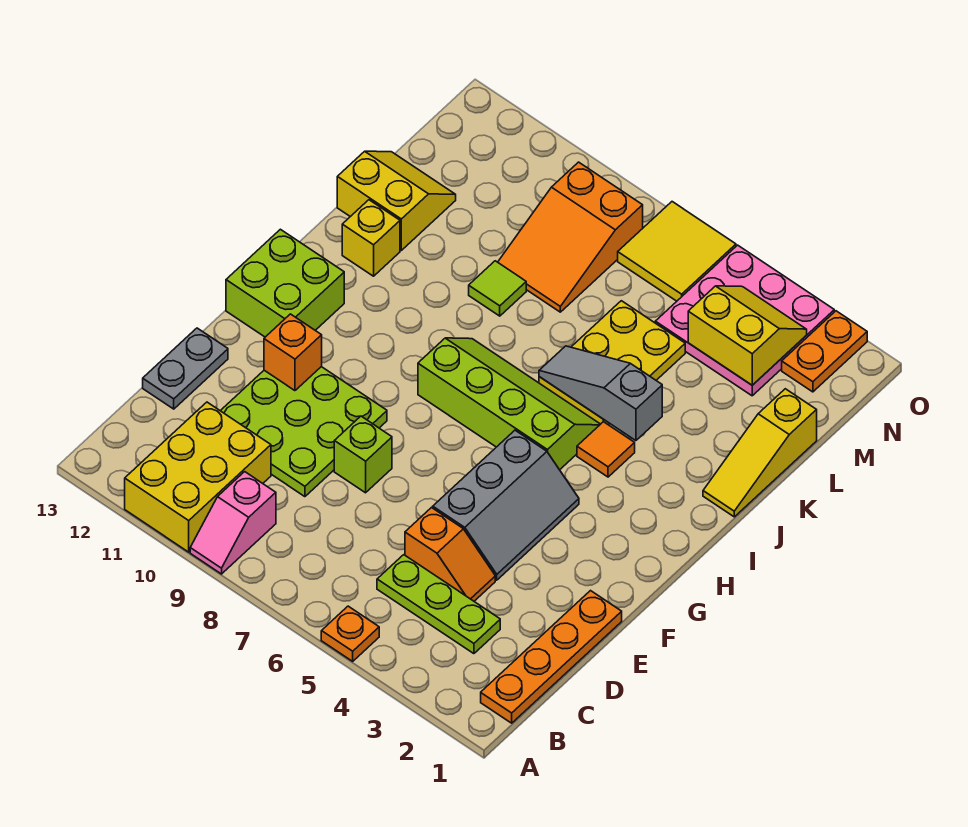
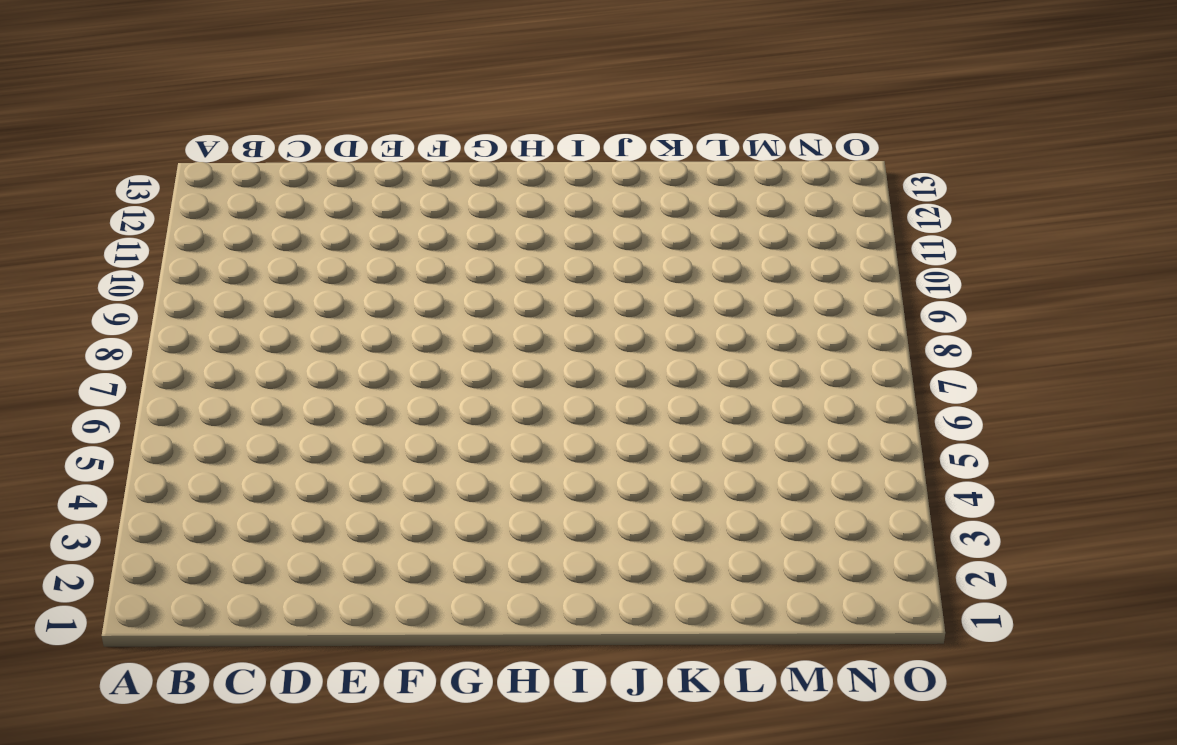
none -> orange plate A5 level 1
none -> pink slope A9:B9 level 1 top B
none -> yellow brick A10:C11 level 1

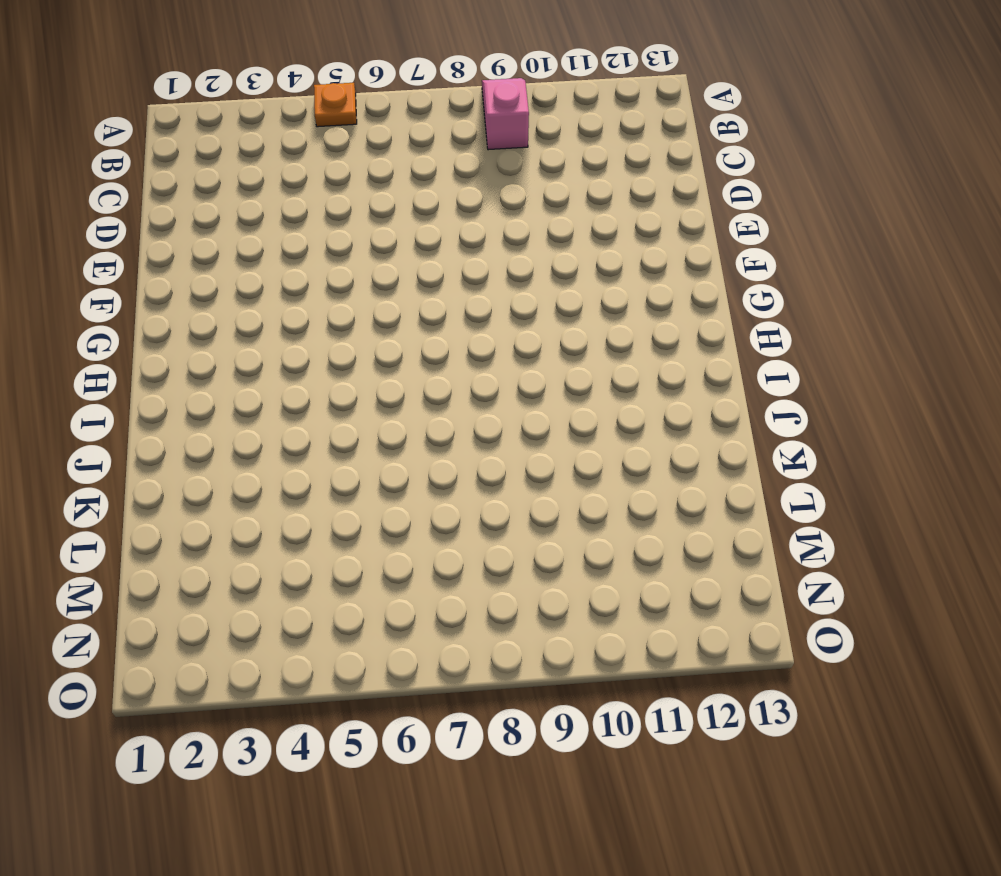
none -> yellow brick A10:C11 level 1
none -> orange plate B1:E1 level 1
none -> lime plate C3:C5 level 1

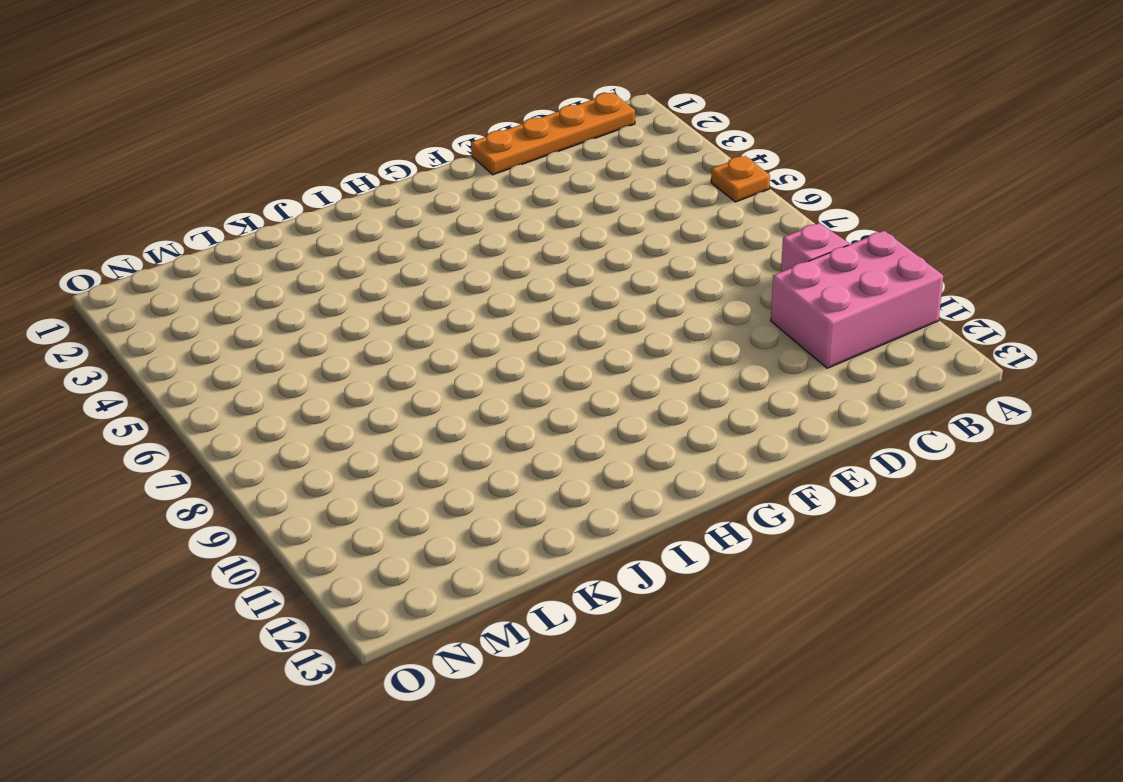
pink brick A10:C11 level 1 -> yellow brick A10:C11 level 1
none -> lime plate C3:C5 level 1
none -> orange slope D4:D5 level 1 top 5
none -> lime plate D9:F11 level 1

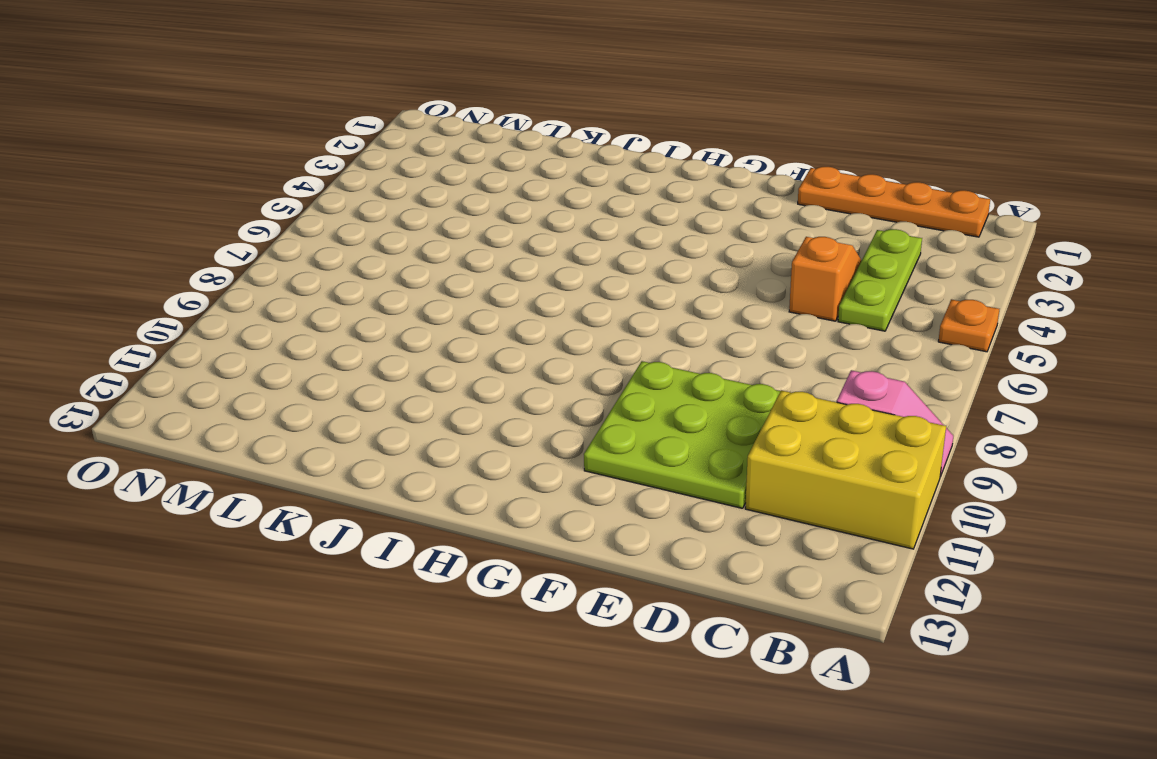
none -> grey plate D13:E13 level 1
none -> grey slope E4:G5 level 1 top 5
none -> lime brick E8 level 1

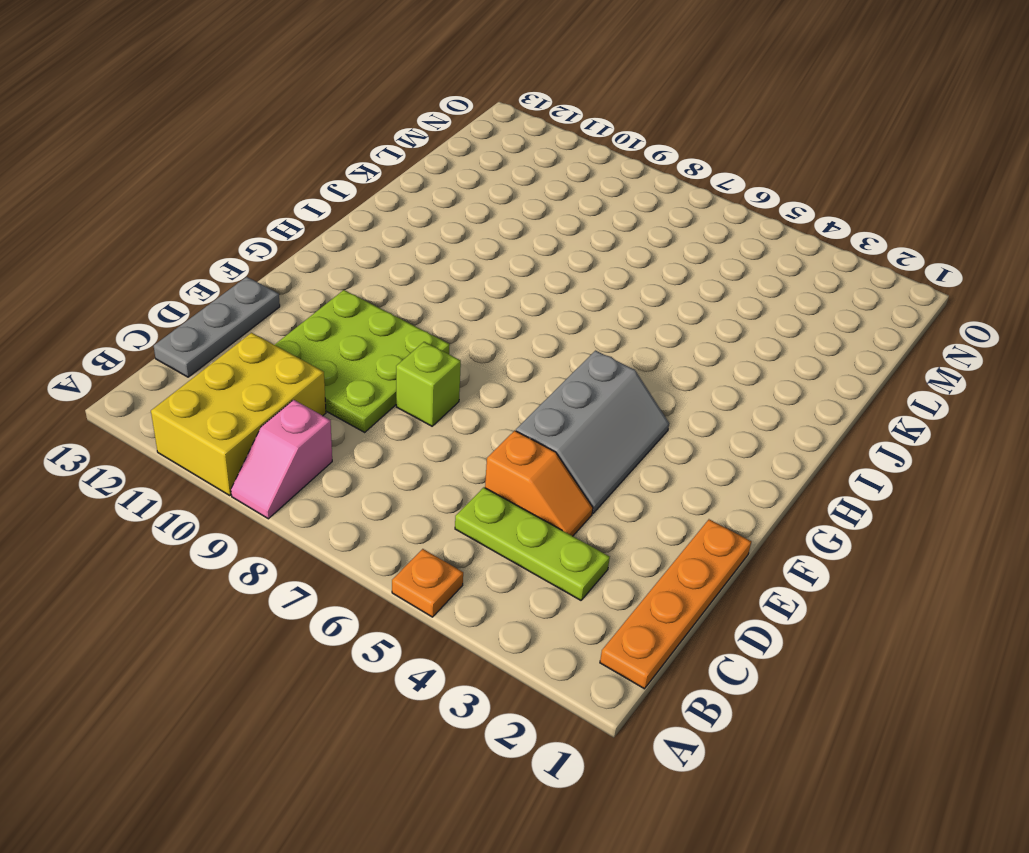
grey plate C13:E13 level 1 -> grey plate D13:E13 level 1
none -> lime brick G12:H13 level 1
none -> lime slope H5:I8 level 1 top H
none -> orange tile I4 level 1

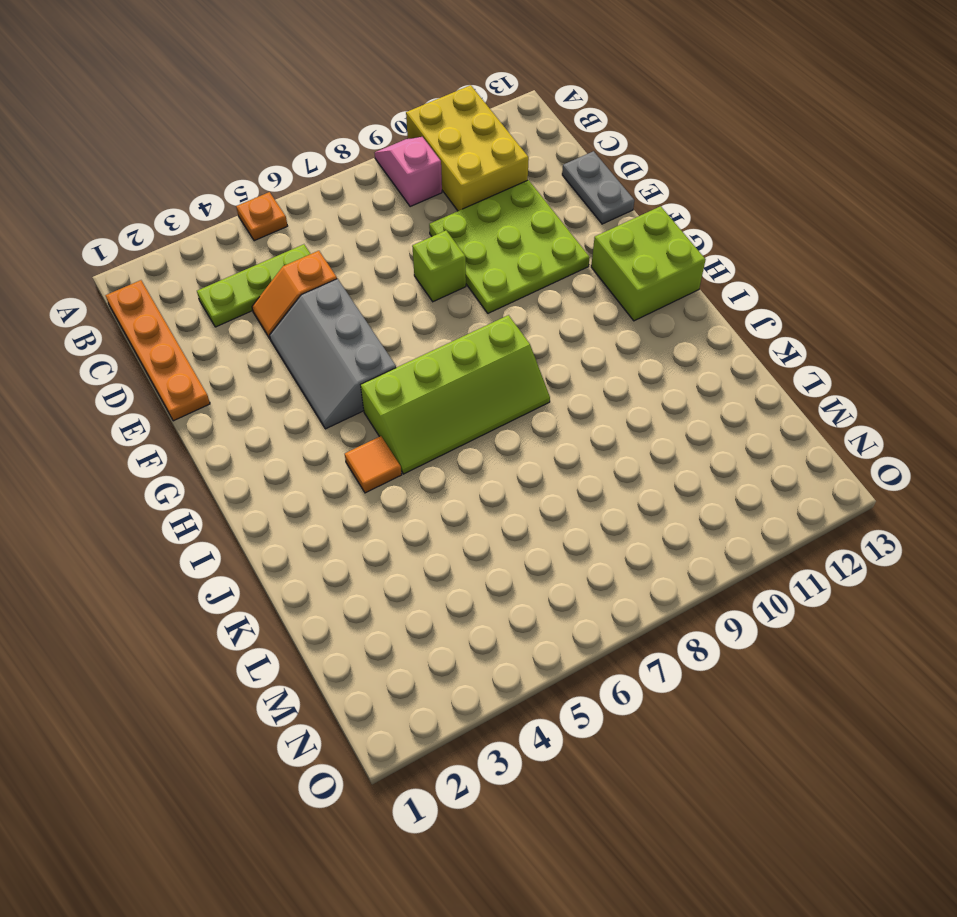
none -> yellow slope J1:L1 level 1 top L
none -> yellow plate J5:L6 level 1
none -> yellow brick J12 level 1

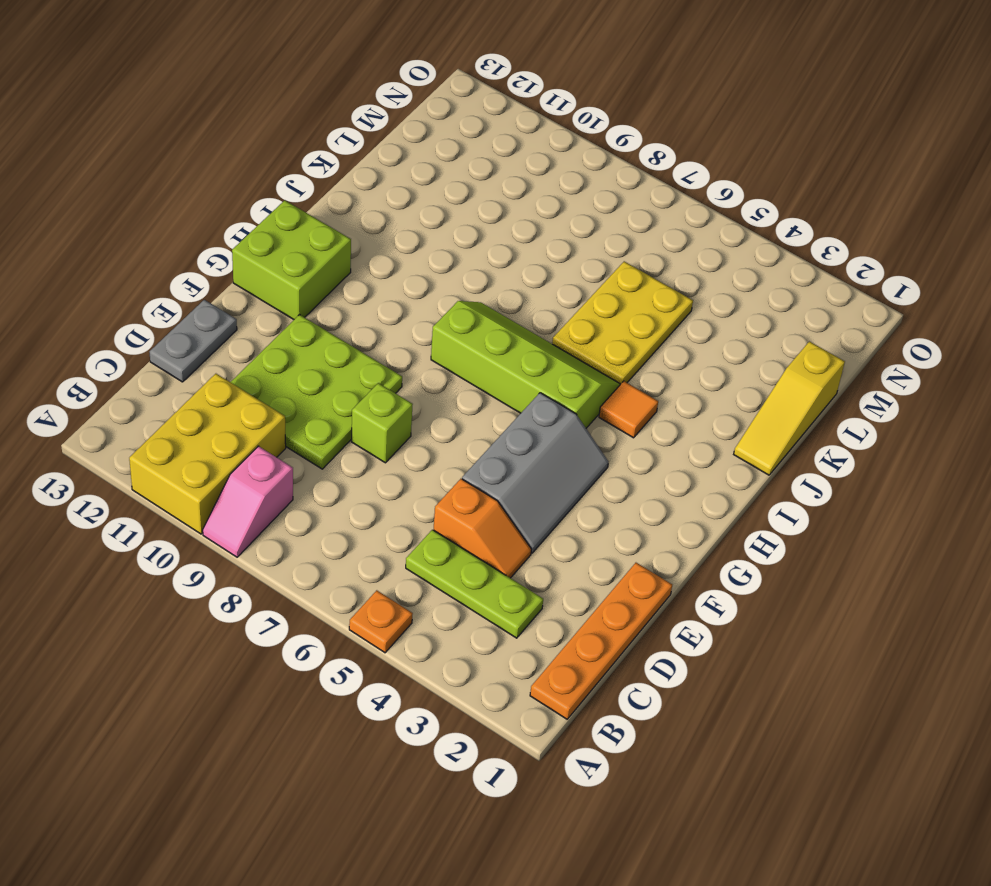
none -> yellow brick J12 level 1
none -> lime tile K9 level 1
none -> yellow slope K12:L13 level 1 top K

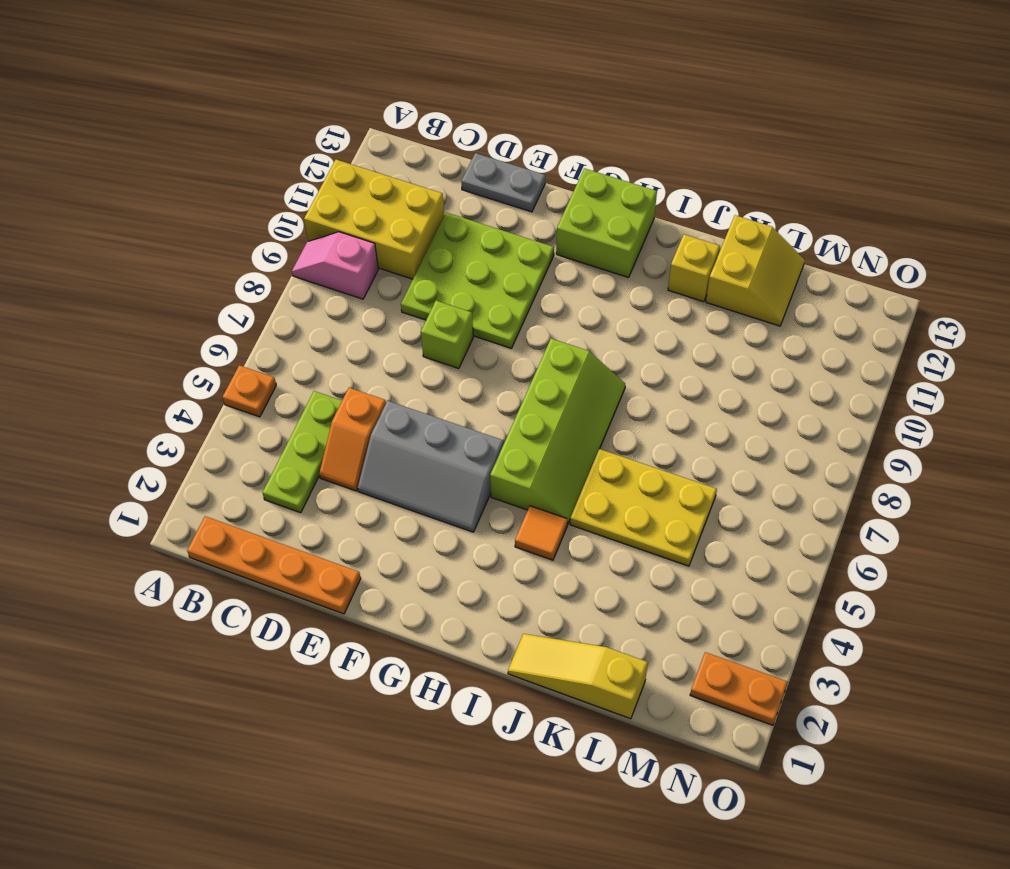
none -> lime tile K9 level 1
none -> orange slope L8:N9 level 1 top N
none -> pink plate M3:O5 level 1

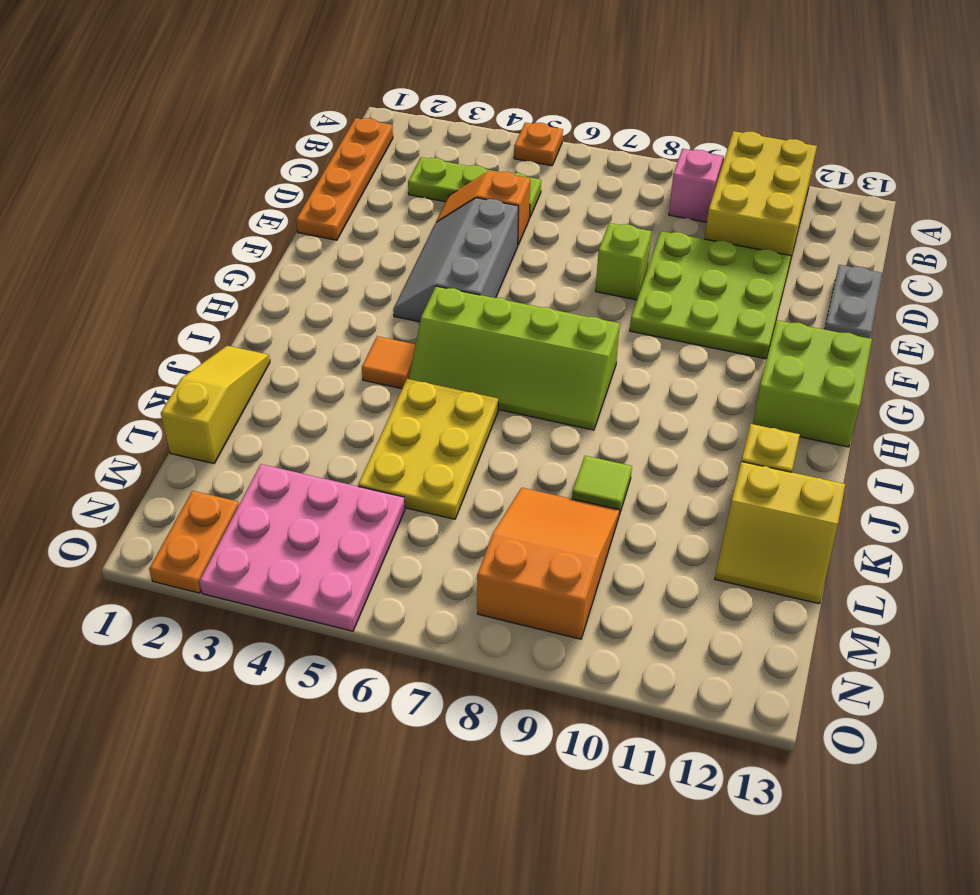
none -> yellow tile N6:O7 level 1
none -> orange brick F11 level 2
none -> grey slope J4:J6 level 2 top 4

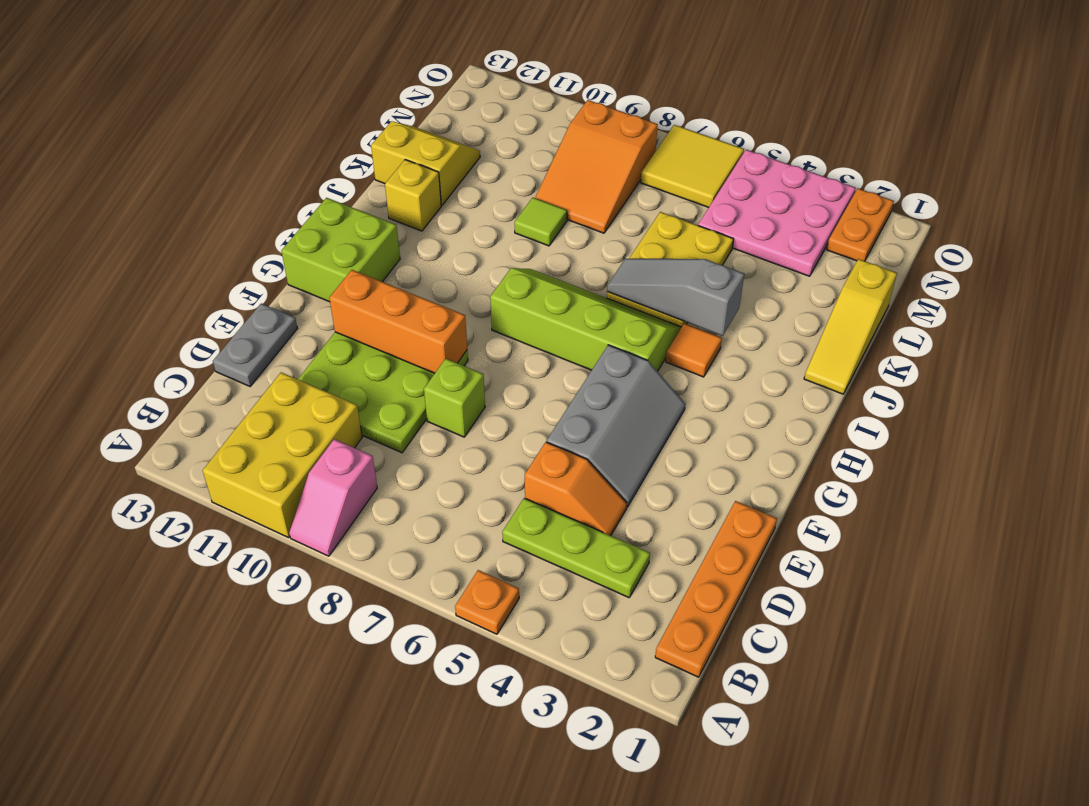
orange brick F9:F11 level 2 -> orange brick F11 level 2
none -> yellow slope M3:N4 level 2 top M

